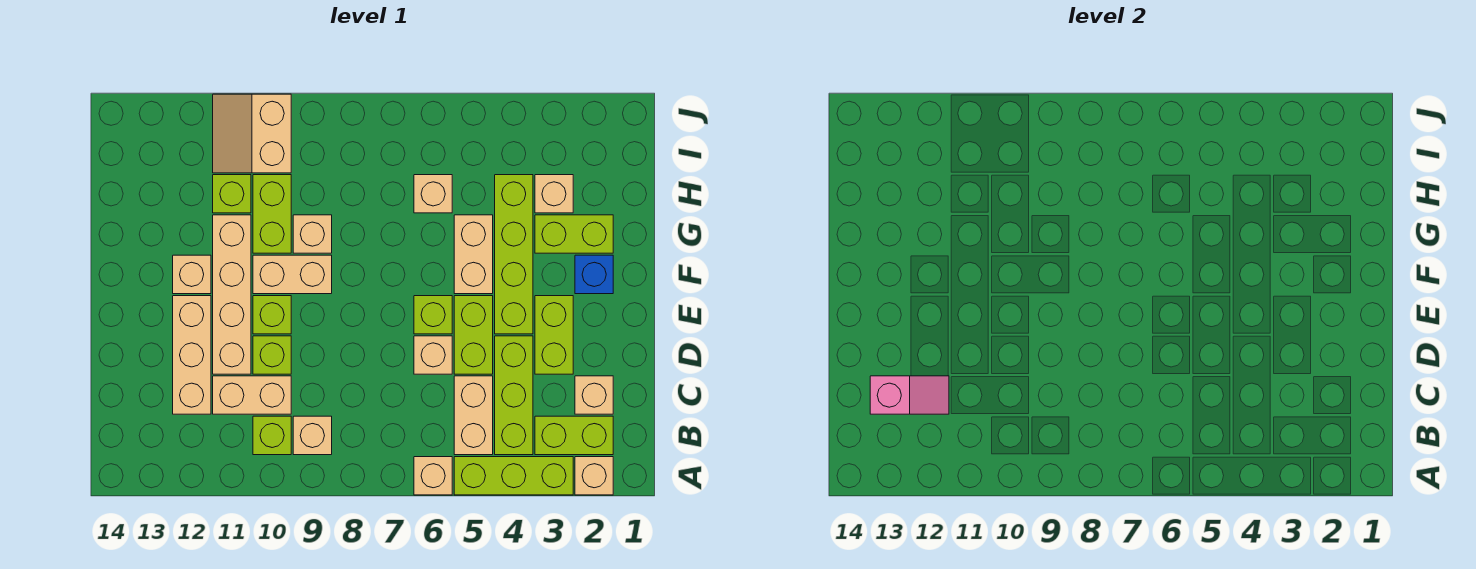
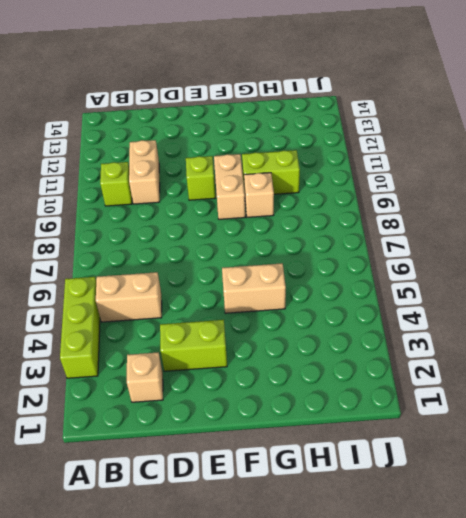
none -> tan brick A2 level 1
none -> tan brick A6 level 1
none -> lime brick B2:B3 level 1
none -> lime brick B4:D4 level 1

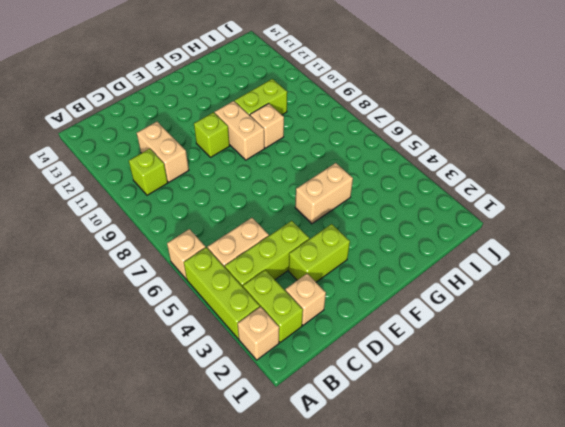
none -> tan brick B9 level 1
none -> tan brick C12:E12 level 1
none -> lime brick D5:E5 level 1
none -> tan brick D6 level 1

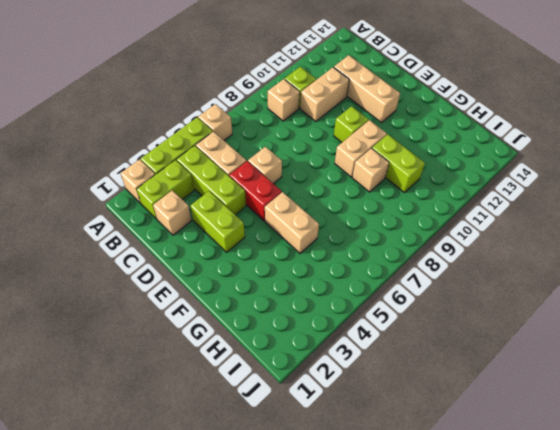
red brick D5:E5 level 1 -> lime brick D5:E5 level 1
none -> lime brick D10 level 1
none -> tan brick D11:G11 level 1
none -> lime brick E4:H4 level 1
none -> lime brick E6 level 1

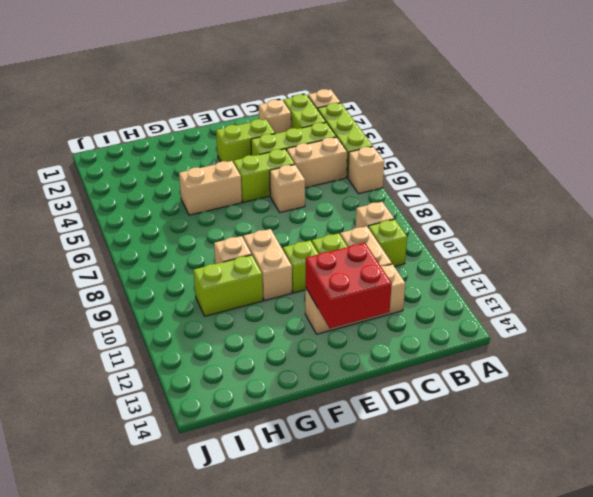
red brick D12:E13 level 2 -> none
none -> tan brick D11:G11 level 1
none -> lime brick E4:H4 level 1
none -> lime brick E6 level 1
none -> blue brick F2 level 1

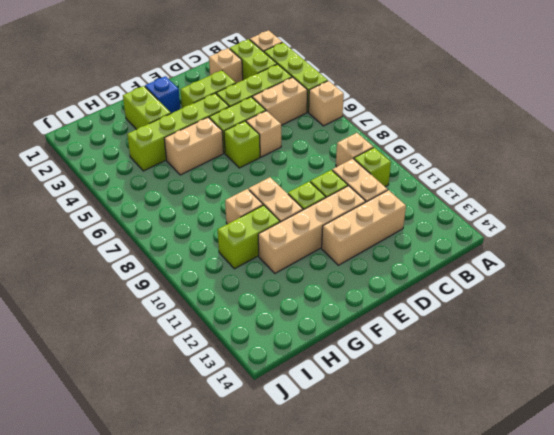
none -> tan brick F12 level 1
none -> tan brick H3 level 1
none -> tan brick H6 level 1
none -> lime brick H11 level 1

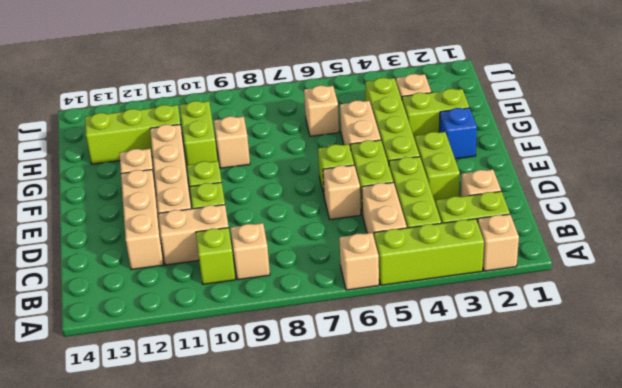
lime brick H11:H13 level 1 -> lime brick H11 level 1
none -> tan brick F9:F10 level 1
none -> tan slope I10:J11 level 1 top 10
none -> pink slope C12:C13 level 2 top 13

